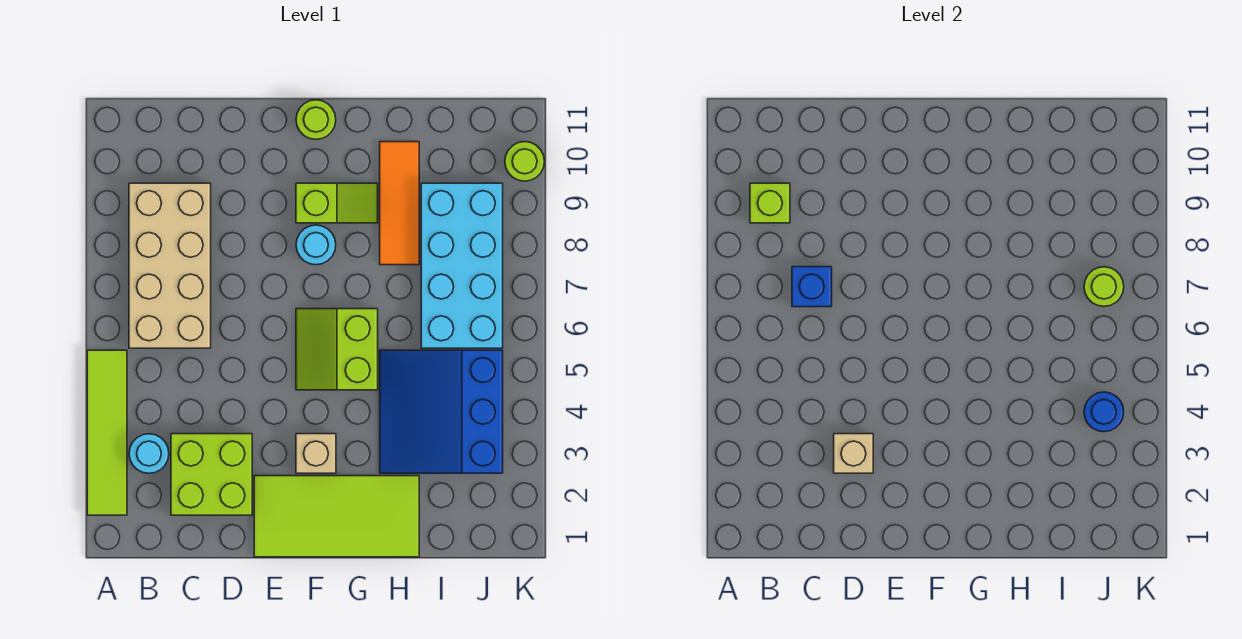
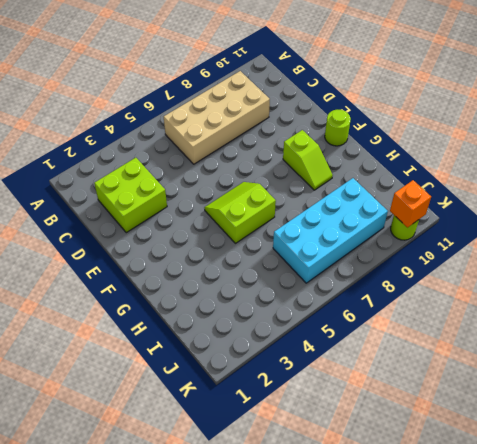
orange brick K10 level 2 -> none
none -> lime tile A2:A5 level 1
none -> cyan round brick B3 level 1
none -> lime tile E1:H2 level 1

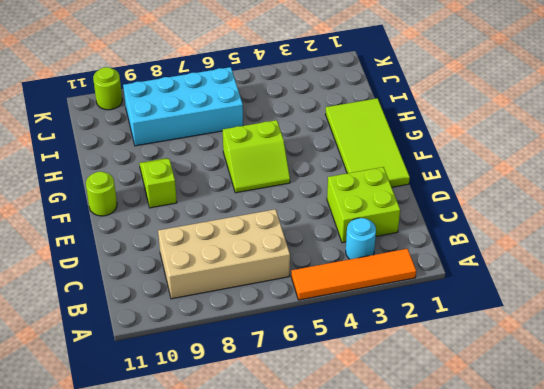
orange tile A2:A5 level 1 -> lime tile A2:A5 level 1
none -> tan brick F3 level 1
none -> cyan round brick F8 level 1
none -> blue slope H3:J5 level 1 top J

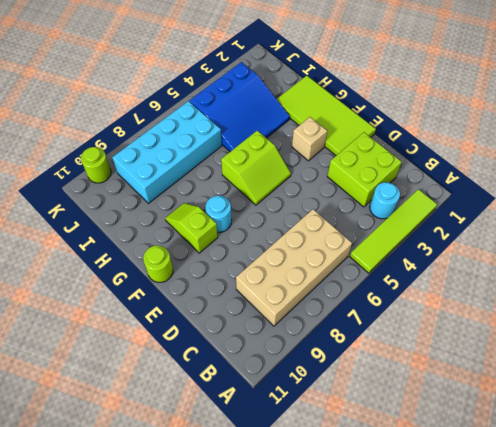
none -> orange tile H8:H10 level 1
none -> lime brick B9 level 2
none -> blue brick C7 level 2

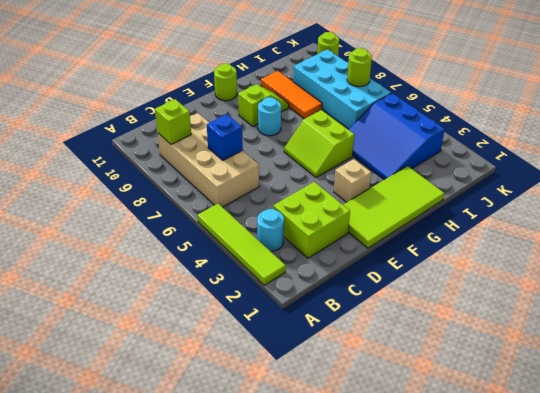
none -> tan brick D3 level 2
none -> blue round brick J4 level 2

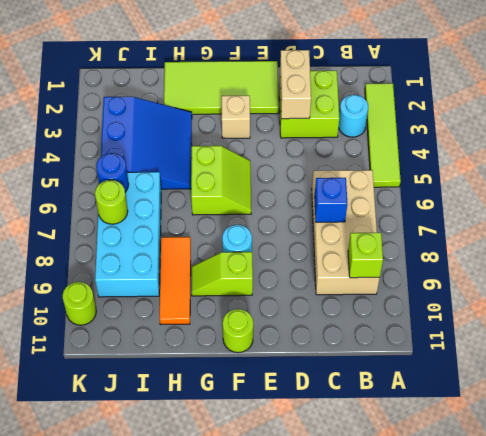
tan brick D2:D3 level 2 -> tan brick D3 level 2
blue round brick J6 level 2 -> blue round brick J4 level 2

